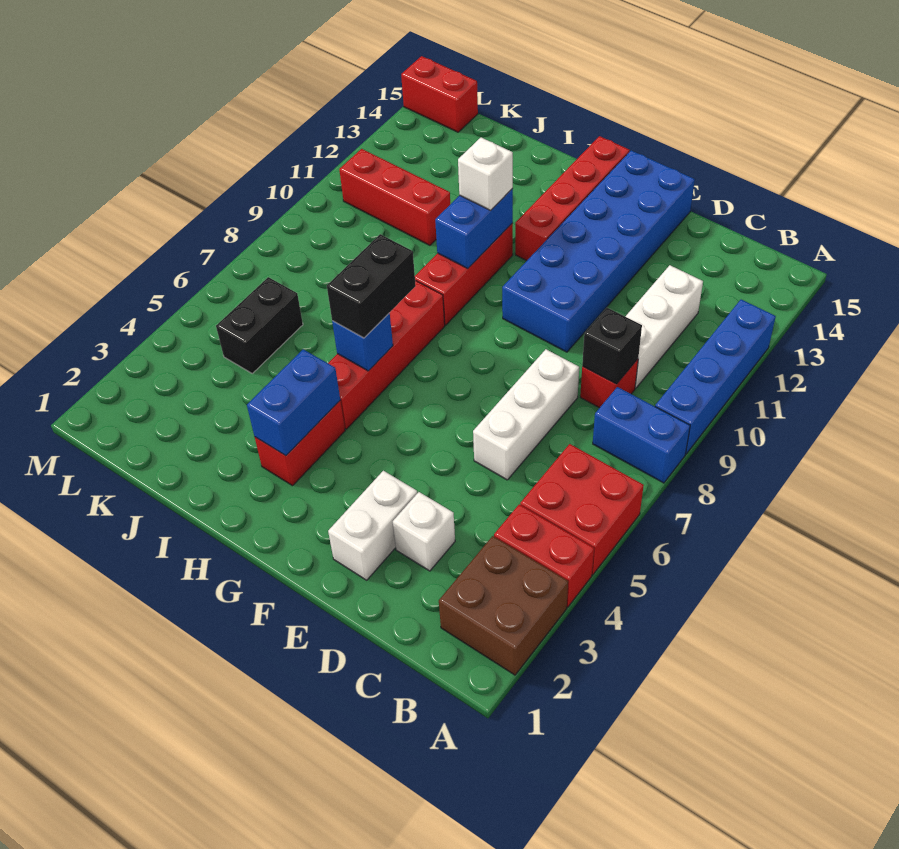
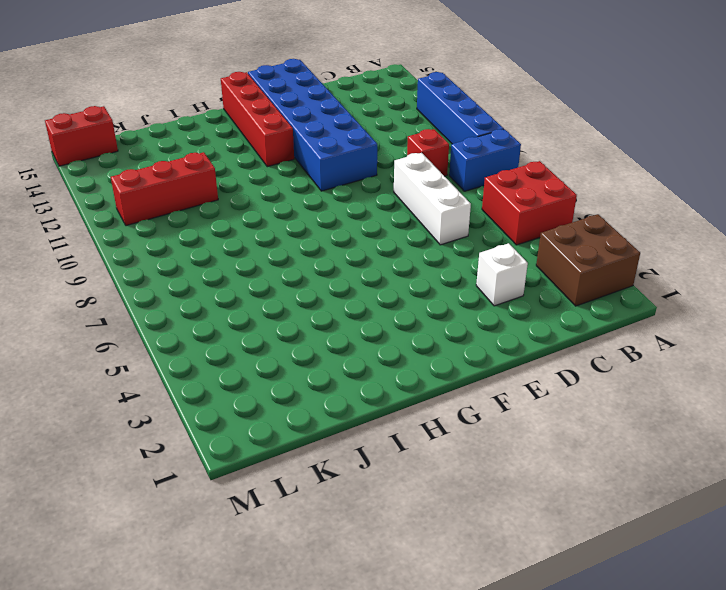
none -> red brick A4:B4 level 1
none -> white brick C10:C12 level 1
none -> white brick E2:E3 level 1

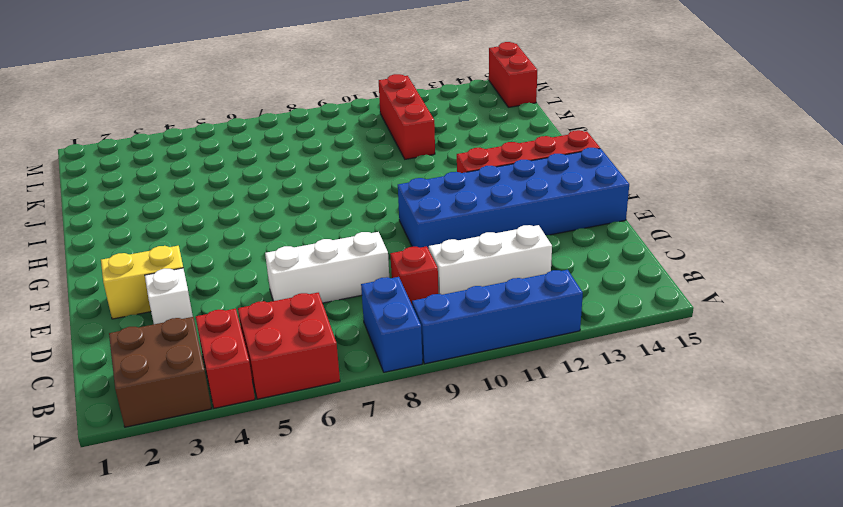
yellow brick E2:E3 level 1 -> white brick E2:E3 level 1
none -> red brick H3:H4 level 1
none -> red brick H5:H8 level 1
none -> red brick H9:H11 level 1

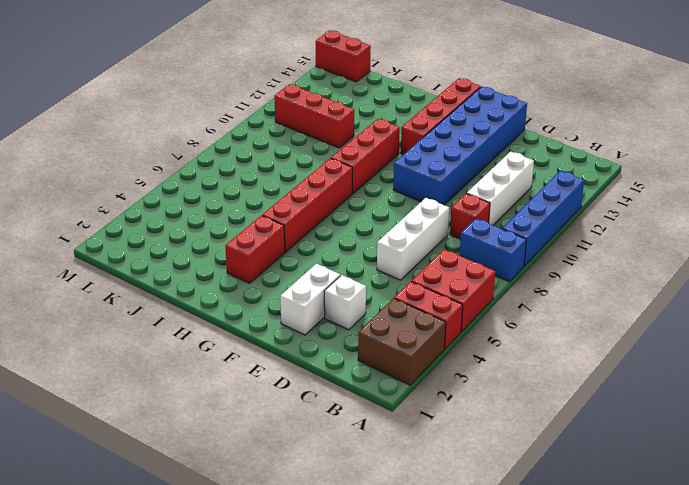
none -> black brick K5:K6 level 1
none -> black brick C9 level 2
none -> blue brick H3:H4 level 2

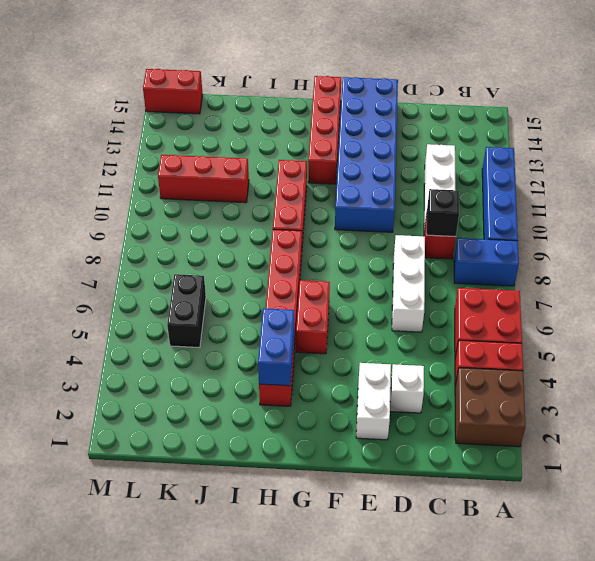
red brick G5:G6 level 1 -> none
none -> blue brick H6 level 2
none -> blue brick H10:H11 level 2
none -> black brick H6:H7 level 3

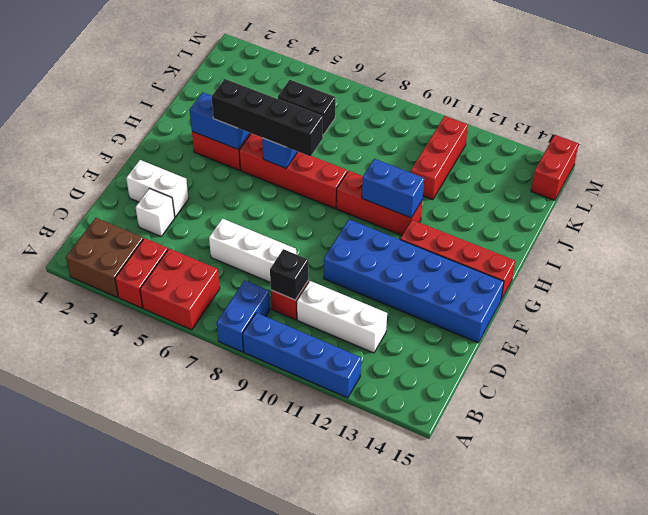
black brick H4:H7 level 3 -> black brick H6:H7 level 3
none -> white brick H11 level 3

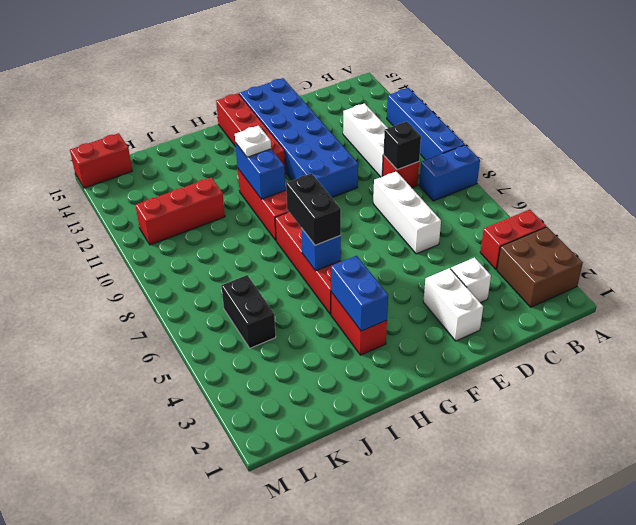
white plate H11 level 3 -> white brick H11 level 3
none -> red brick A5:B6 level 1

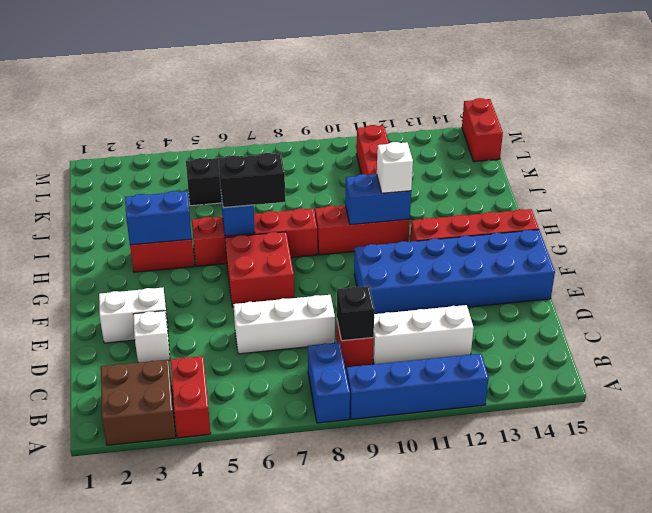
red brick F6:G7 level 1 -> red brick A5:B6 level 1

